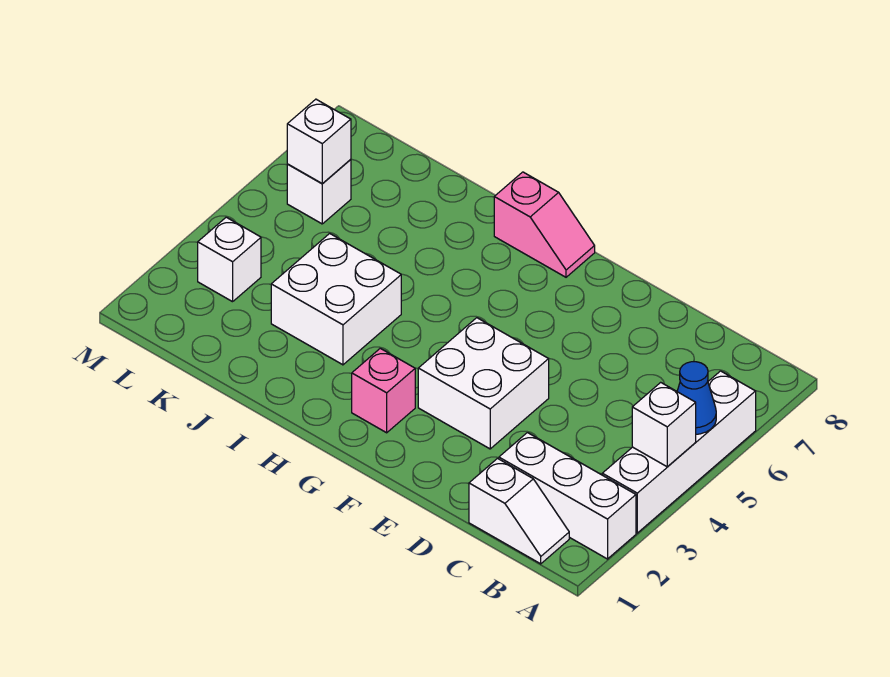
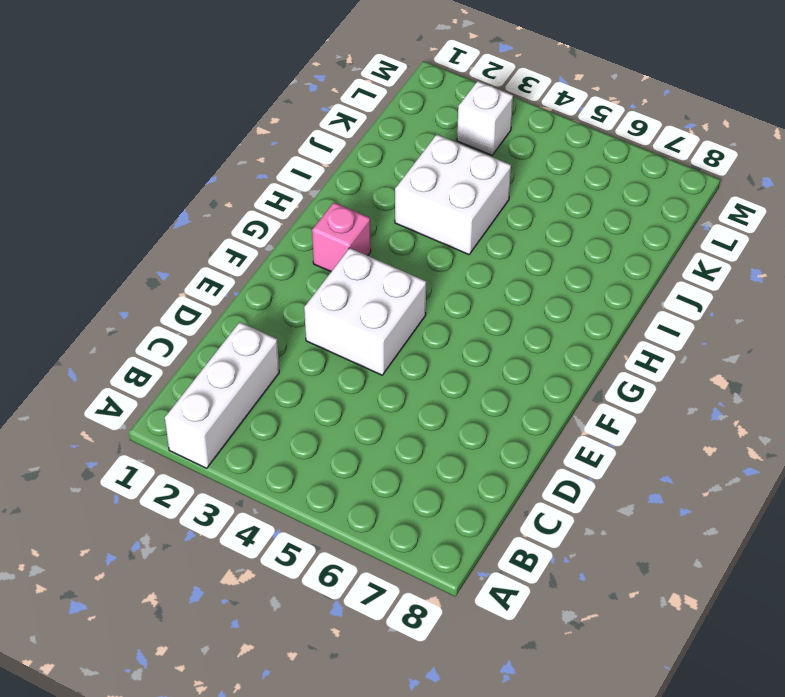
none -> white brick A3:A6 level 1
none -> white slope B1:C1 level 1 top C
none -> pink slope G8:H8 level 1 top H

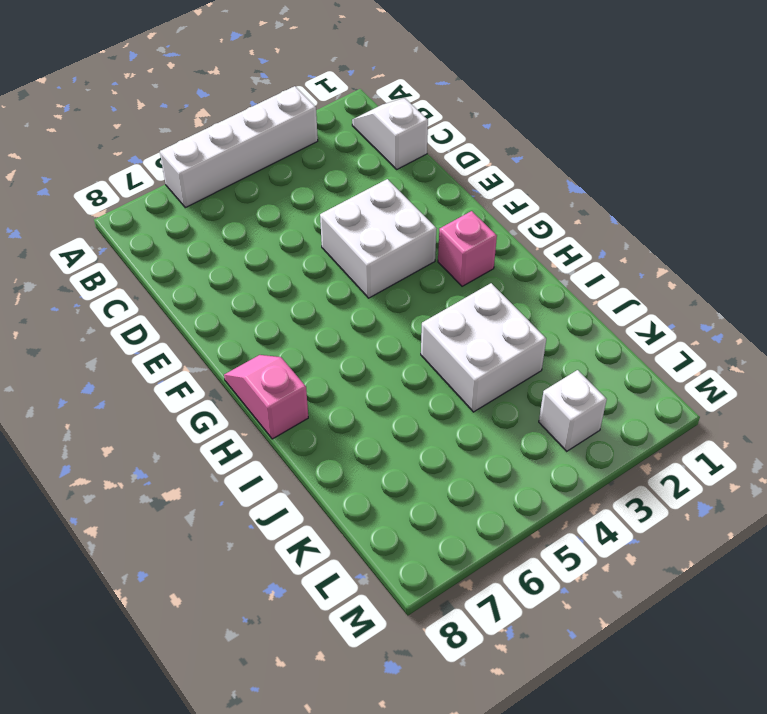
none -> white brick A2:C2 level 1
none -> white brick L6 level 1
none -> white brick A4 level 2

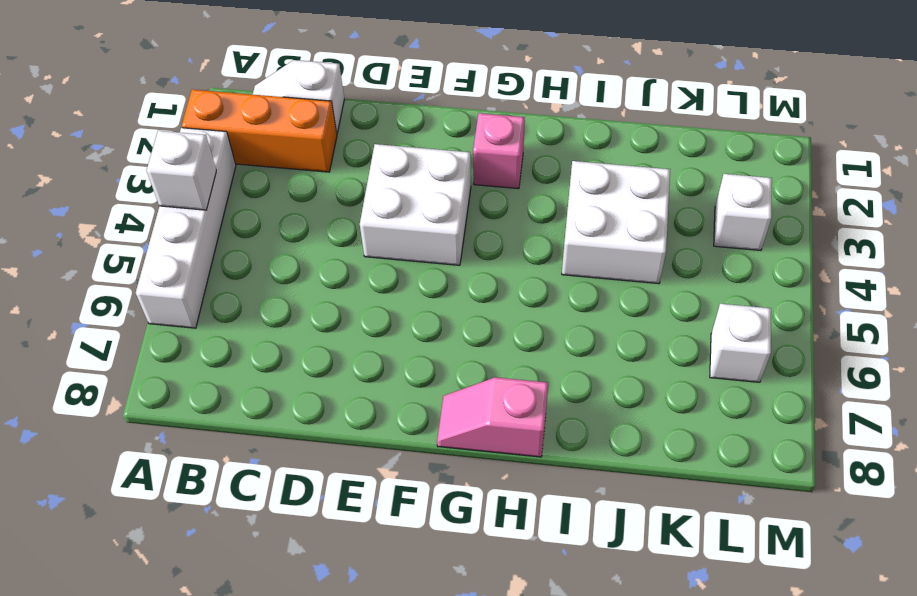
orange brick A2:C2 level 1 -> white brick A2:C2 level 1
none -> blue cone A5 level 2
none -> white brick L6 level 2

